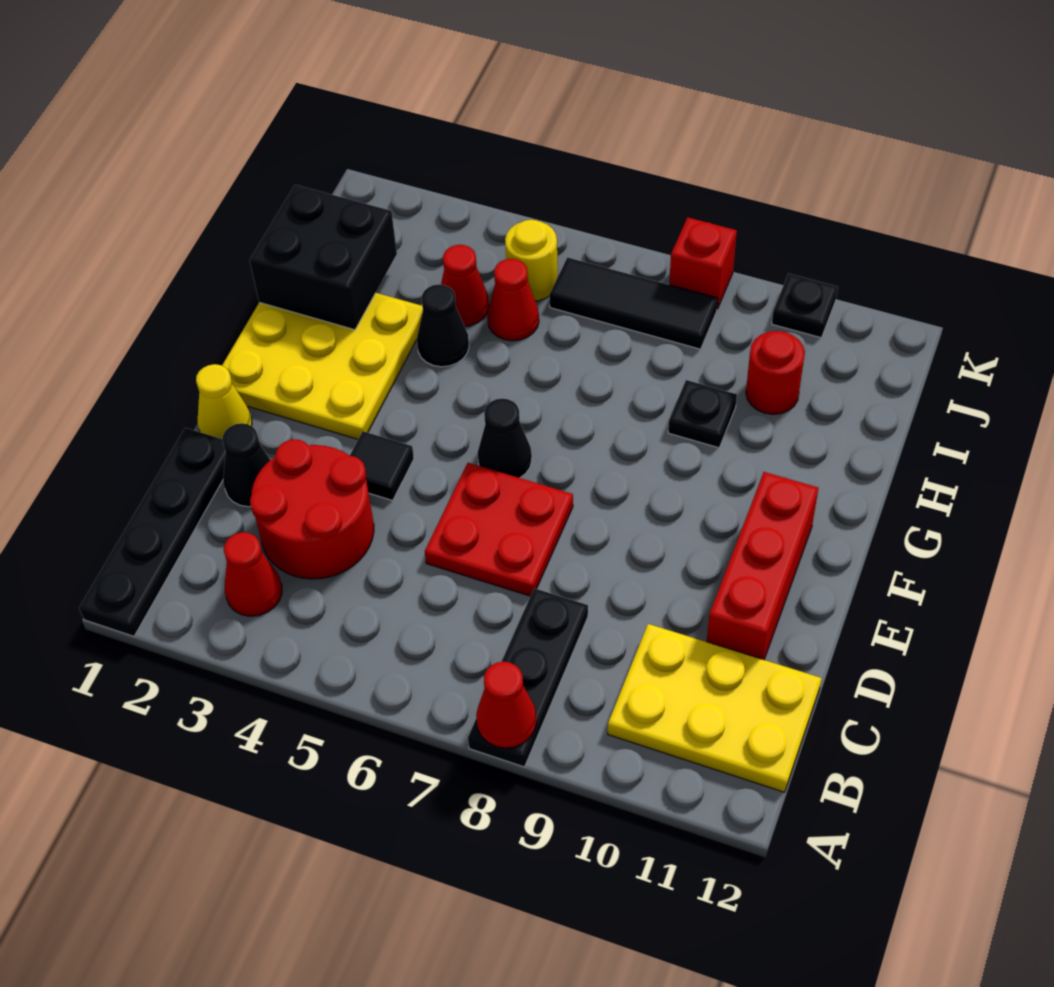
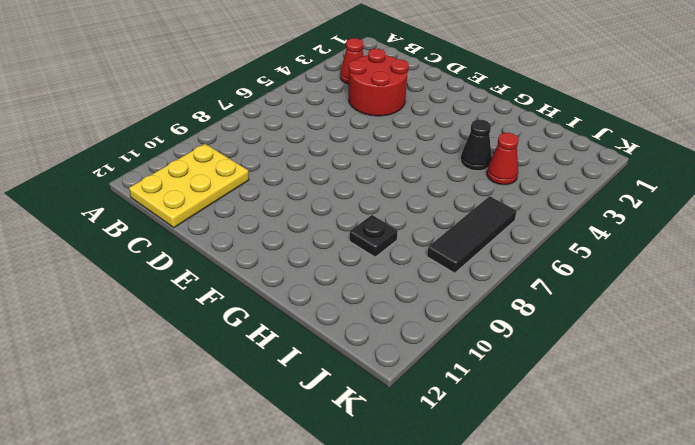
none -> black plate A1:D1 level 1
none -> black plate A8:C8 level 1
none -> black cone D2 level 1

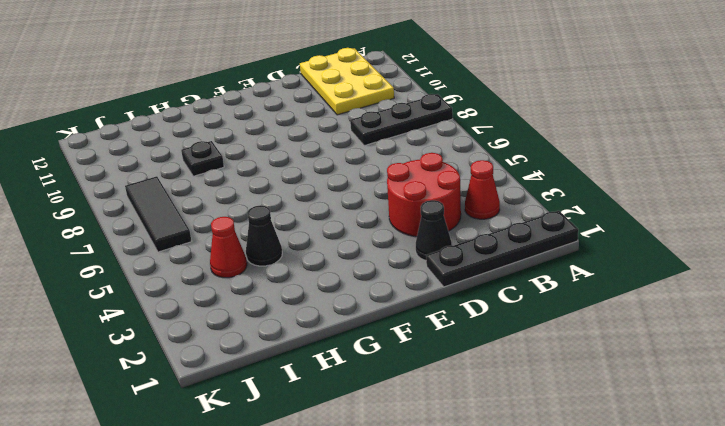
none -> red plate D6:E7 level 1
none -> red brick D11:F11 level 1
none -> yellow cone E1 level 1

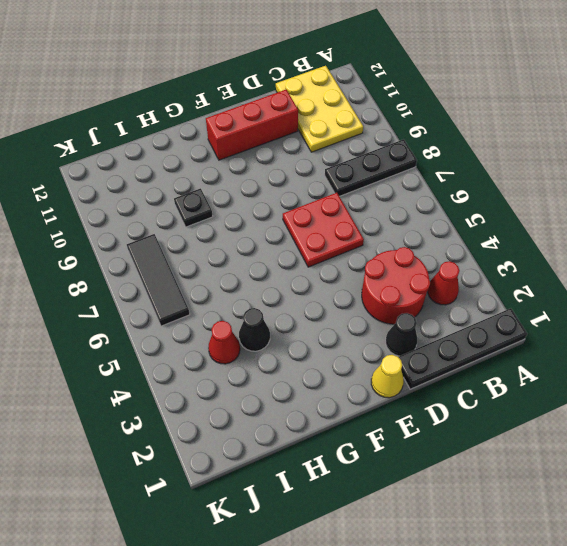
none -> black tile E4 level 1
none -> yellow plate F1:H3 level 1
none -> black cone F6 level 1

